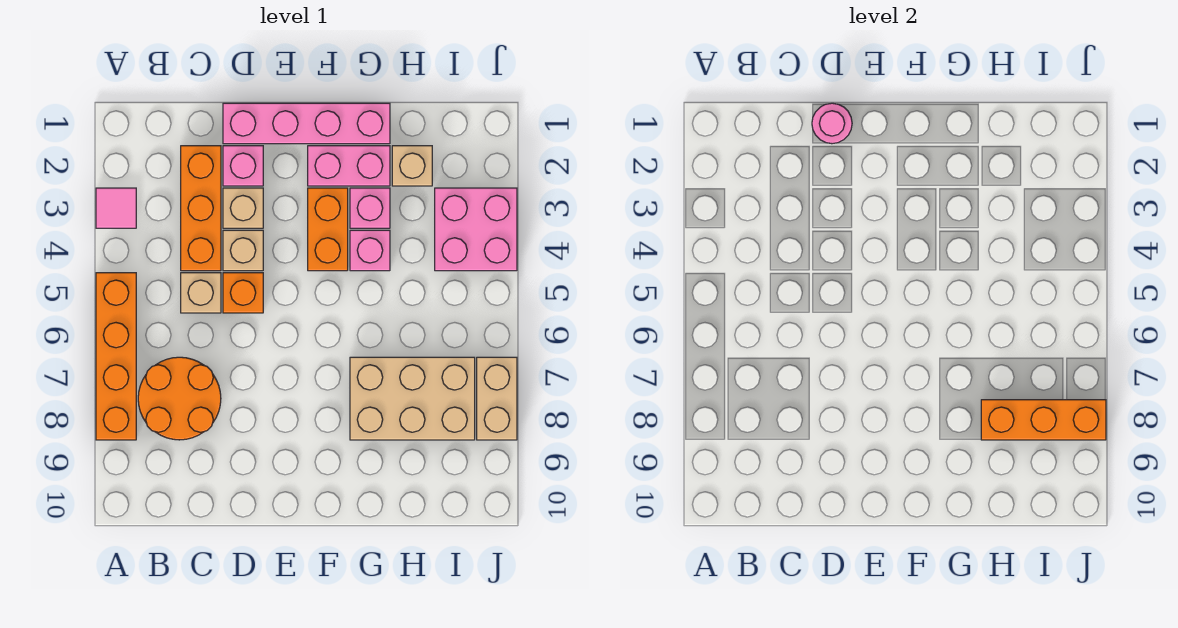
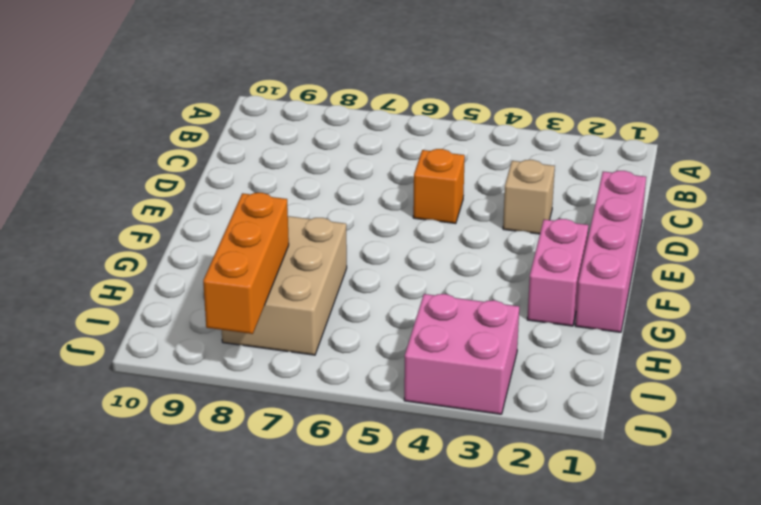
none -> pink tile A3 level 1
none -> orange brick A5:A8 level 1
none -> orange round brick B7:C8 level 1

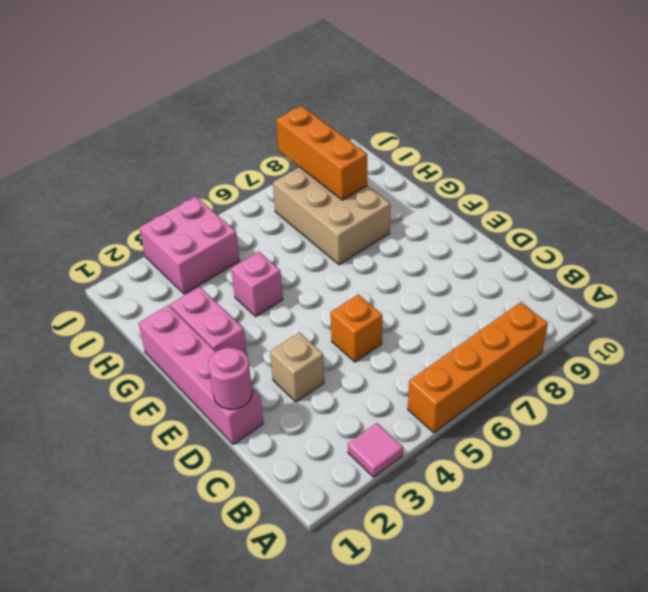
none -> orange round brick B7:C8 level 1
none -> orange brick C2:C4 level 1
none -> tan brick C5 level 1

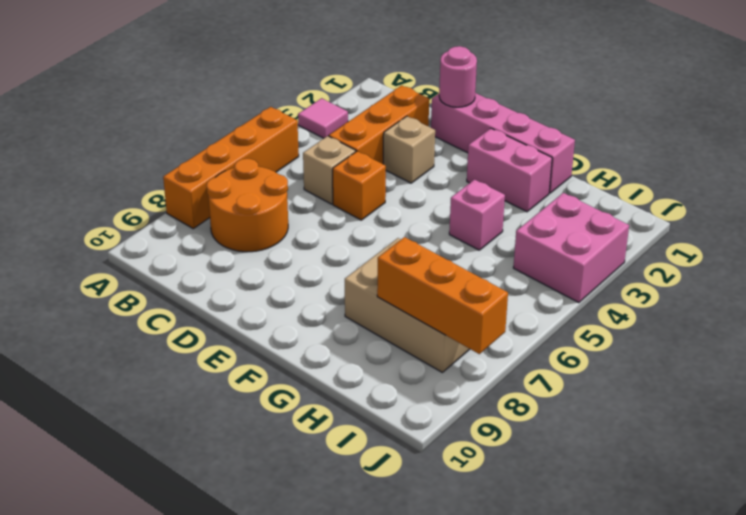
none -> pink brick D2 level 1
none -> tan brick D4 level 1
none -> orange brick F3:F4 level 1

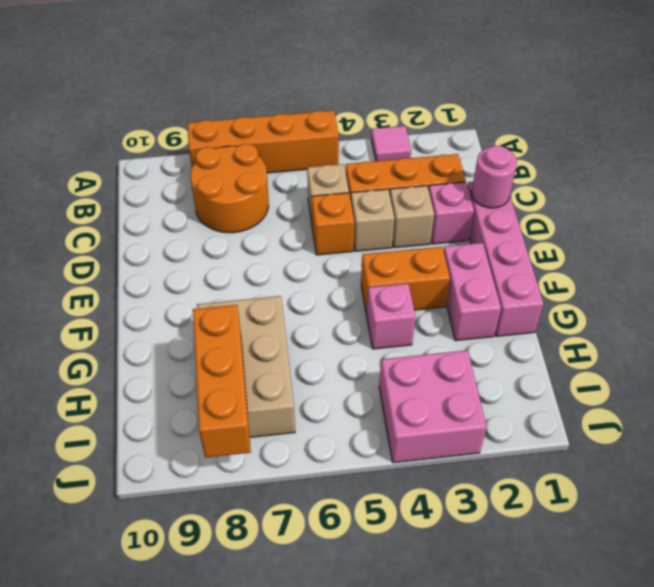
none -> pink brick G3 level 1
none -> tan brick H2 level 1
none -> tan brick J7:J8 level 1

